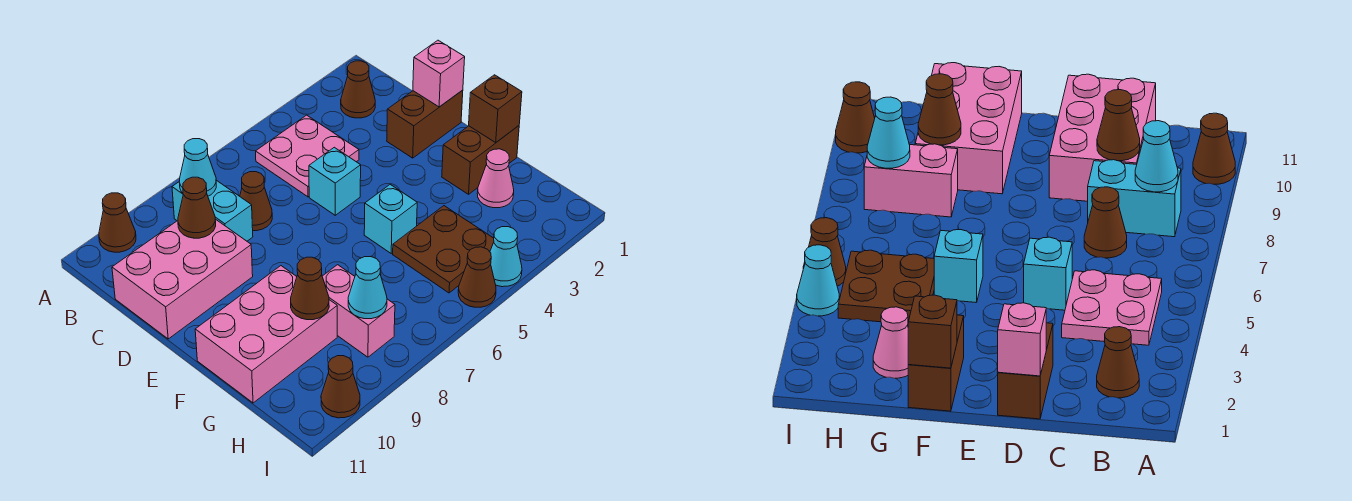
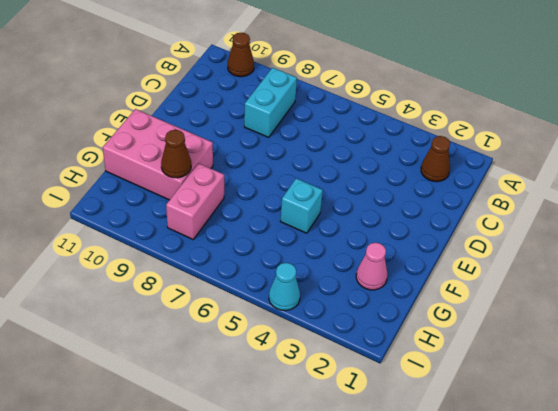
none -> pink plate B4:C5 level 1
none -> brown cone C7 level 1
none -> pink brick C9:D11 level 1

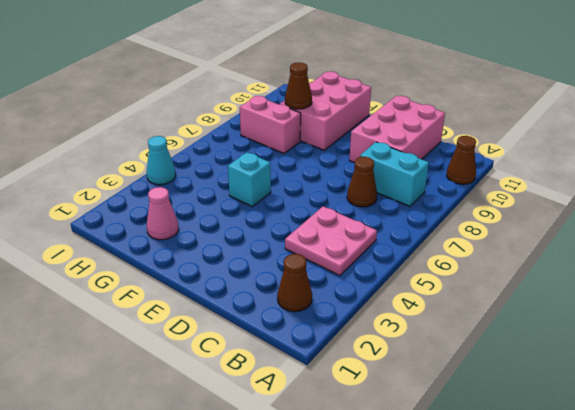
none -> brown brick D1:D2 level 1
none -> cyan brick D5 level 1
none -> brown brick F1:F2 level 1

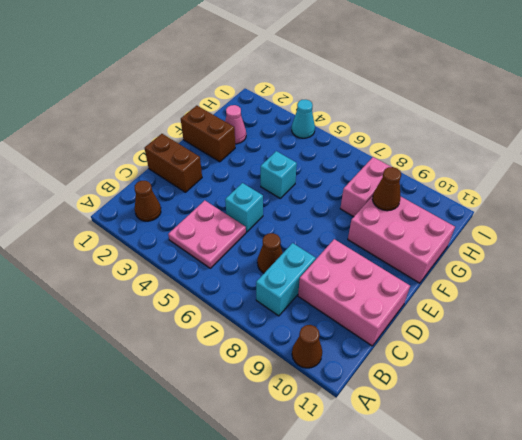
none -> brown plate G4:H5 level 1
none -> brown cone I5 level 1
none -> brown cone I10 level 1

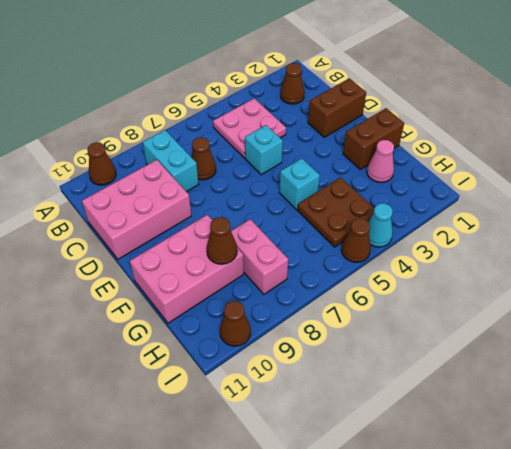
none -> cyan cone B8 level 2
none -> brown cone C9 level 2
none -> pink brick D1 level 2

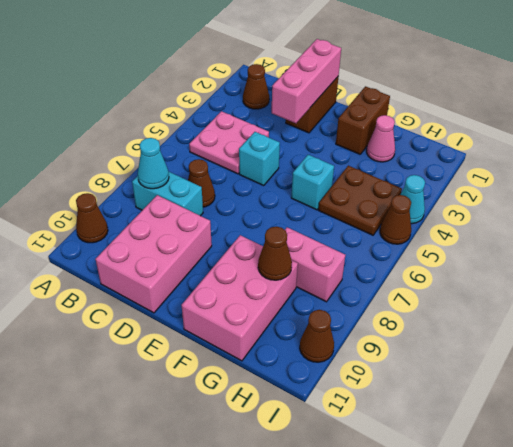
pink brick D1:D3 level 2 -> pink brick D1 level 2
none -> brown cone C9 level 2
none -> brown brick F1 level 2
none -> cyan cone H8 level 2

